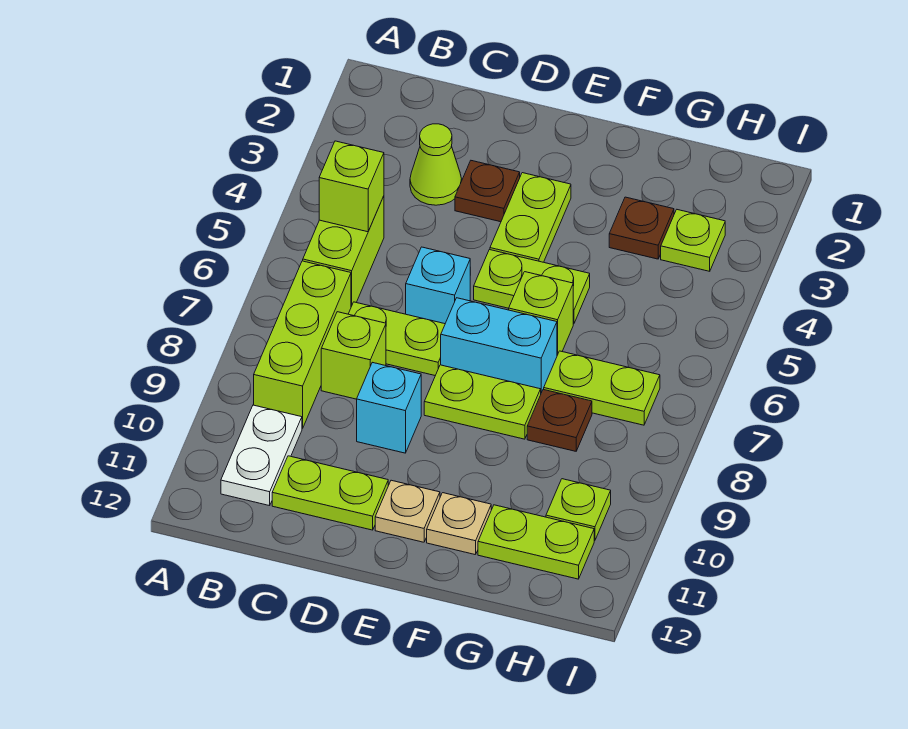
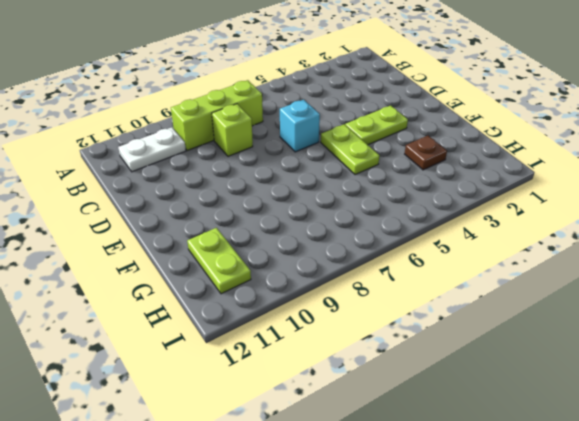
none -> lime brick B5:B6 level 1
none -> lime cone C3 level 1
none -> lime plate C7:D7 level 1

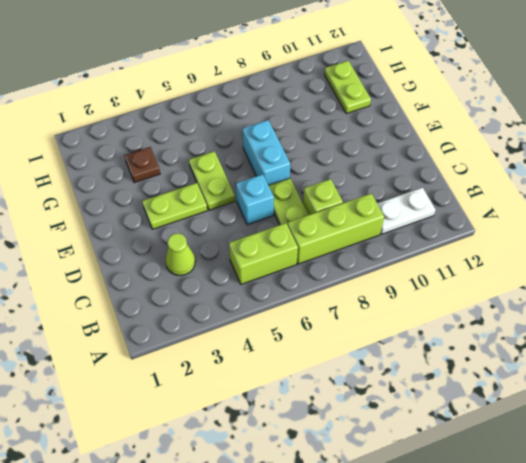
none -> lime plate C11:D11 level 1
none -> brown plate D3 level 1
none -> cyan brick D9 level 1

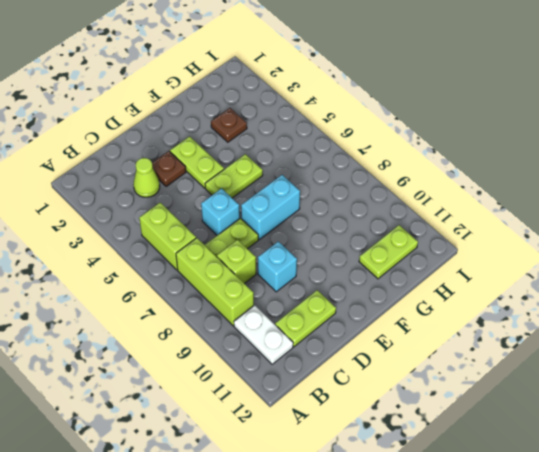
none -> lime plate E8:F8 level 1
none -> tan plate E11 level 1
none -> lime brick F6 level 1

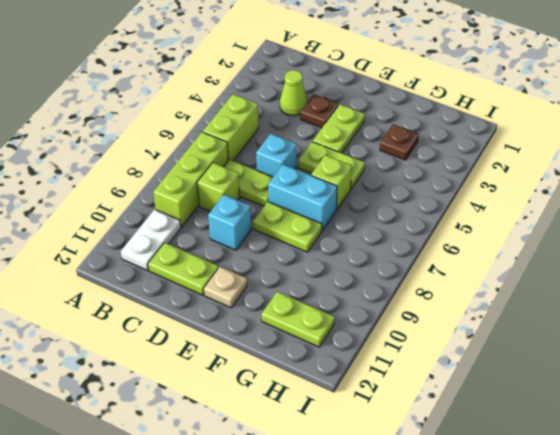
none -> tan plate F11 level 1
none -> lime plate G7:H7 level 1
none -> brown plate G8 level 1

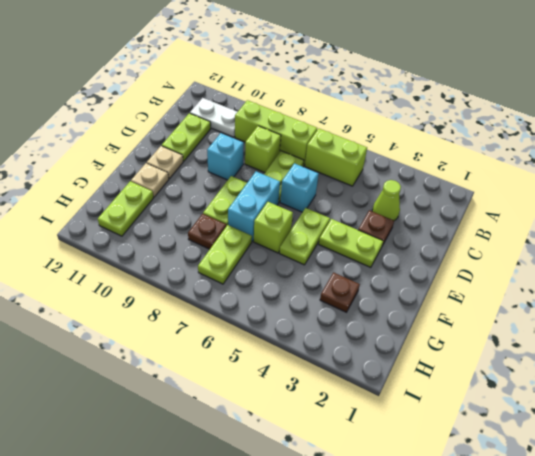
none -> lime plate H3 level 1
none -> lime plate H10 level 1
none -> lime brick B5 level 2

